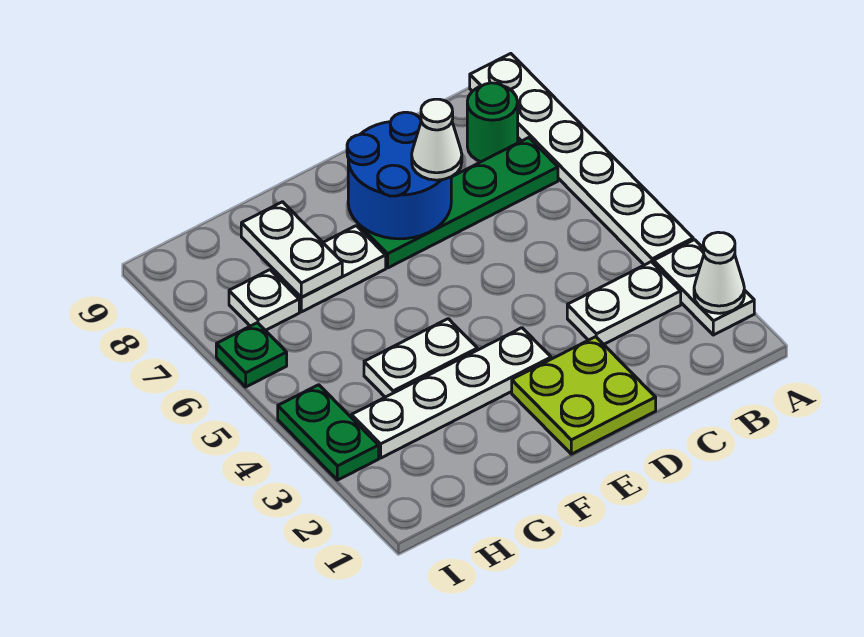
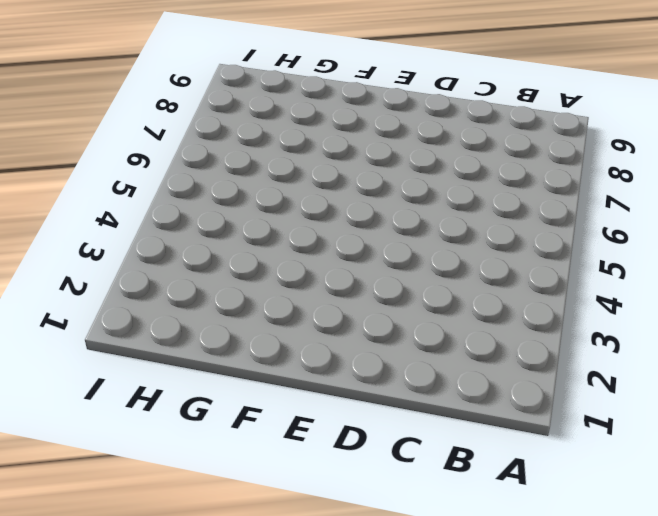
none -> white plate A2:A3 level 1
none -> white plate A4:A9 level 1
none -> white plate B3:C3 level 1

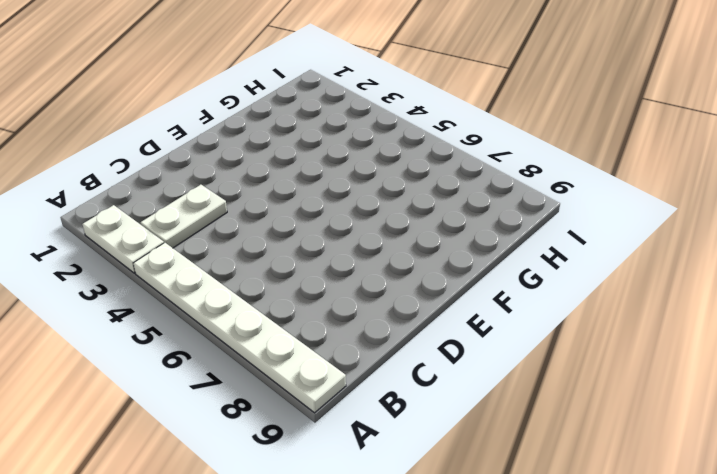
none -> green plate B7:E7 level 1
none -> green round brick B8 level 1
none -> lime plate D1:E2 level 1

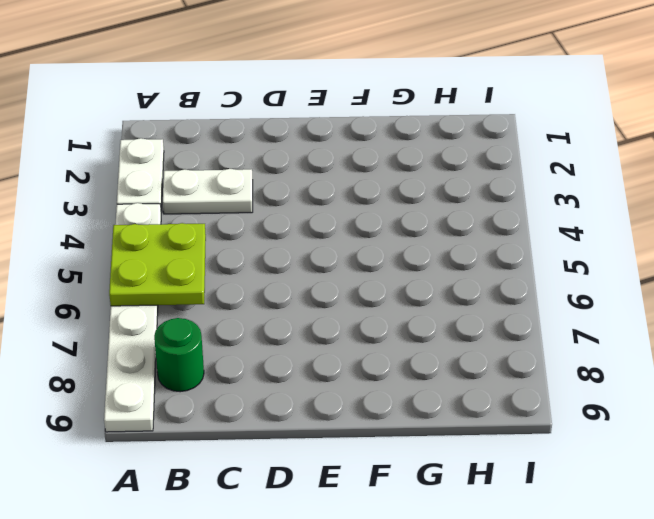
lime plate A5:B6 level 2 -> lime plate D1:E2 level 1
none -> green plate B7:E7 level 1
none -> white plate E3:H3 level 1
none -> white plate F4:G4 level 1

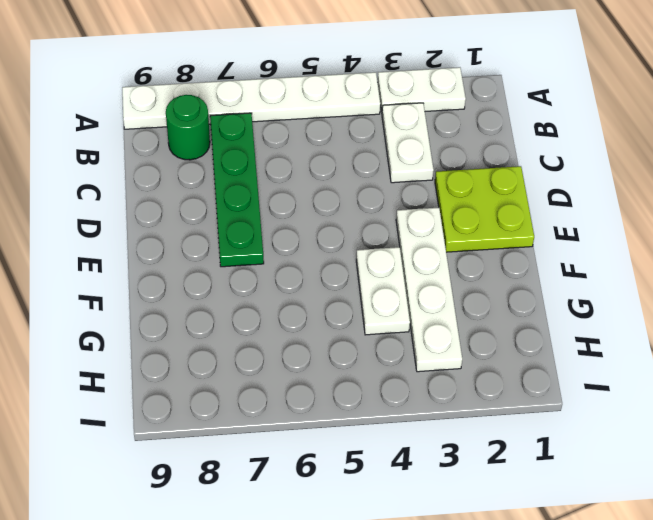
none -> white plate F7:G7 level 1
none -> white plate H7 level 1
none -> green plate I3:I4 level 1

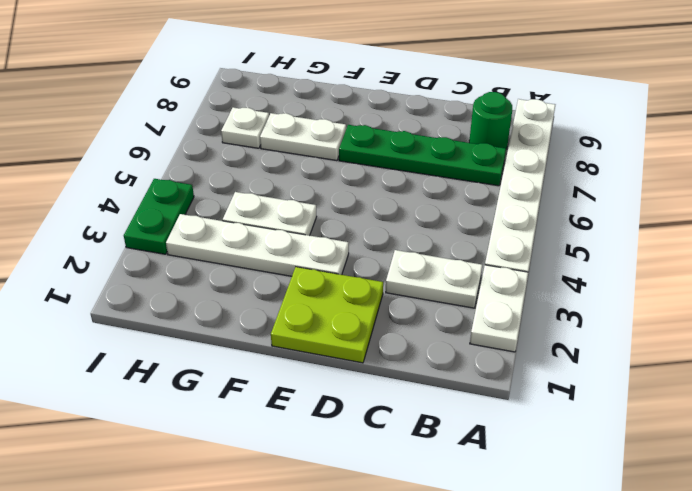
none -> green plate I6 level 1
none -> white cone A2 level 2
none -> blue round brick D7:E8 level 2

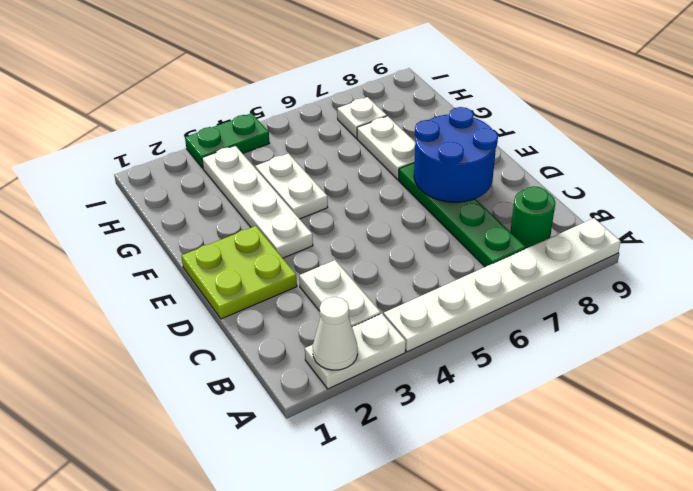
none -> green plate I6 level 1
none -> white plate G7:G8 level 2
none -> white cone D7 level 3

